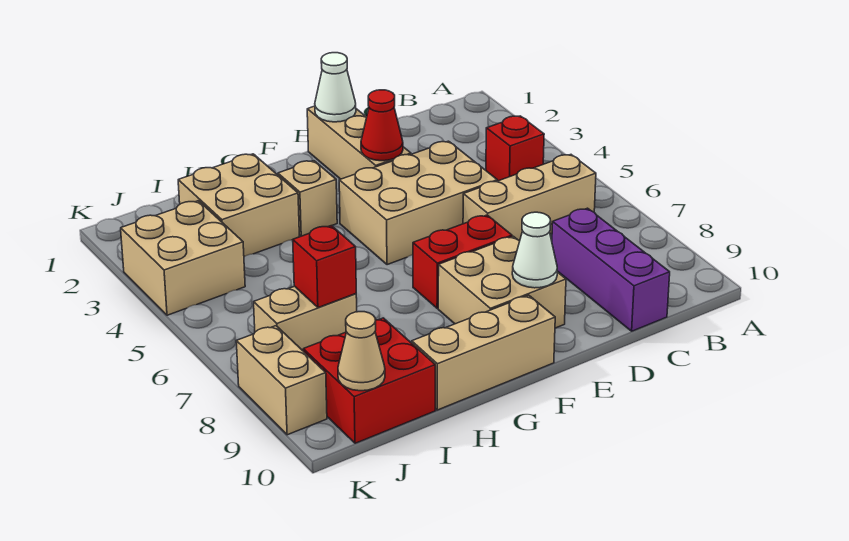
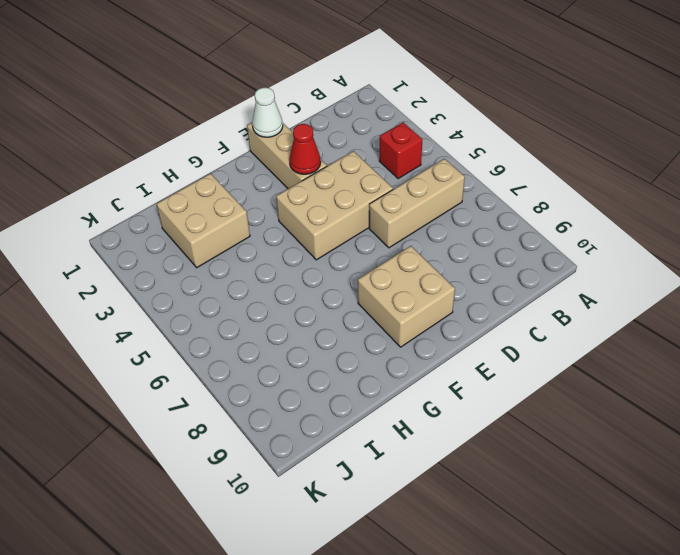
none -> purple brick C8:C10 level 1
none -> red brick E7:F7 level 1
none -> tan brick F10:H10 level 1

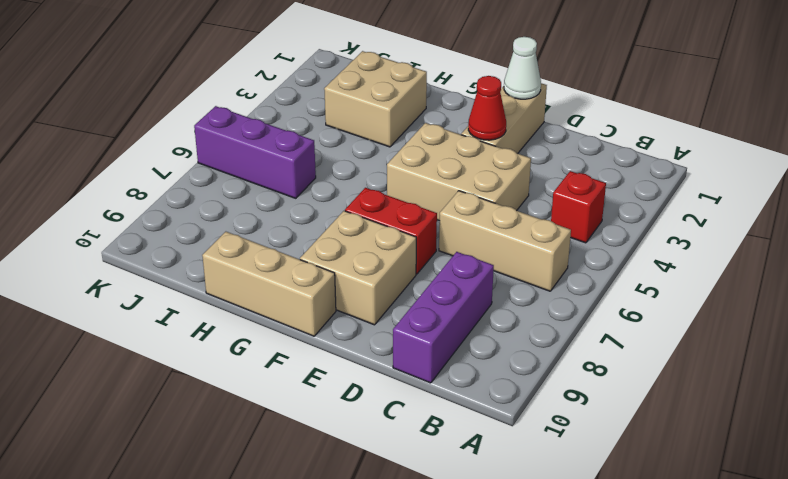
purple brick I6:K6 level 1 -> none
none -> tan brick G3 level 1
none -> tan brick I7:J7 level 1
none -> red brick I9:J10 level 1

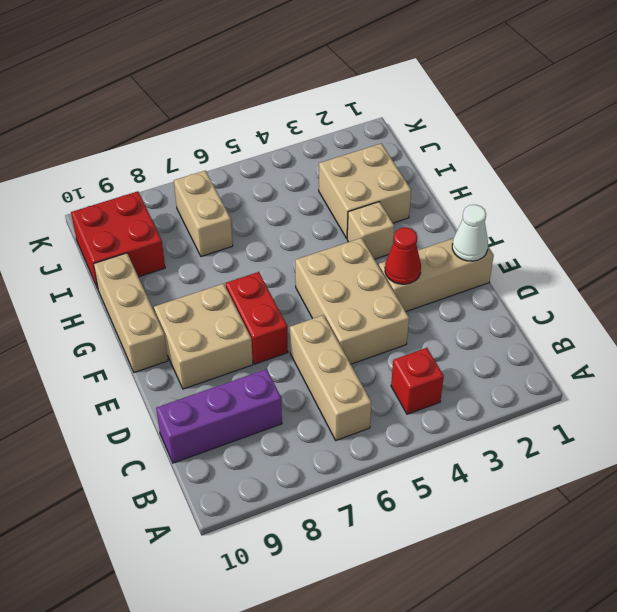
none -> tan brick J3:K4 level 1
none -> tan brick K8:K9 level 1
none -> white cone E9 level 2

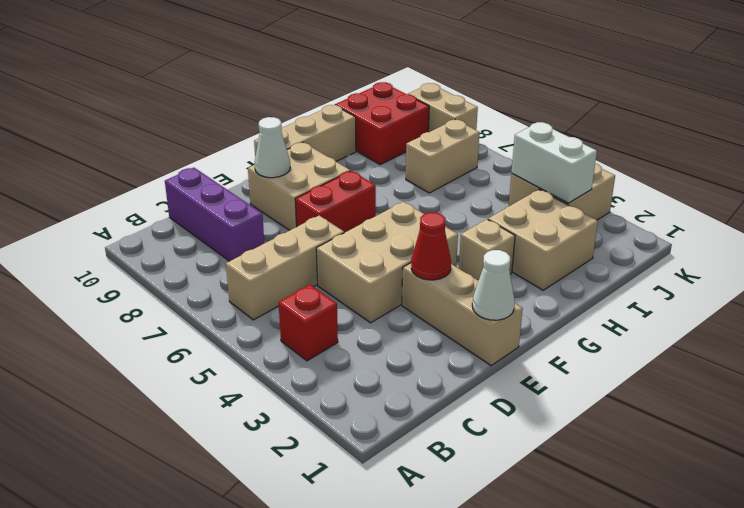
white brick J3:J4 level 2 -> none
none -> red brick I7 level 2
none -> tan cone J10 level 2

